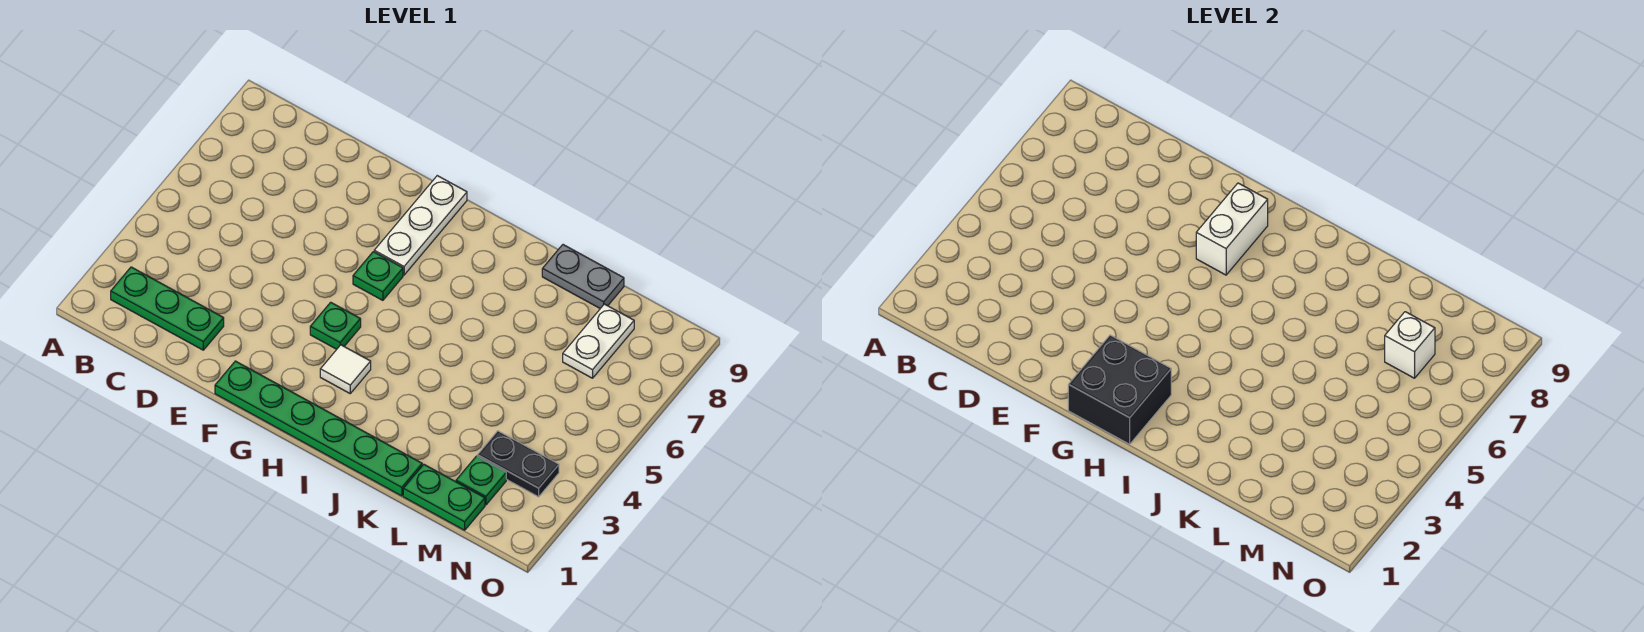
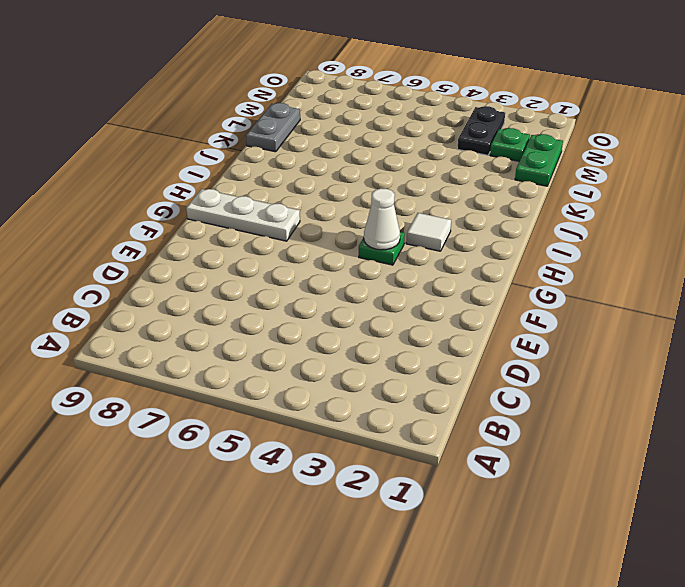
white cone G4 level 2 -> none
none -> green plate B2:D2 level 1
none -> green plate F1:K1 level 1
none -> green plate G6 level 1

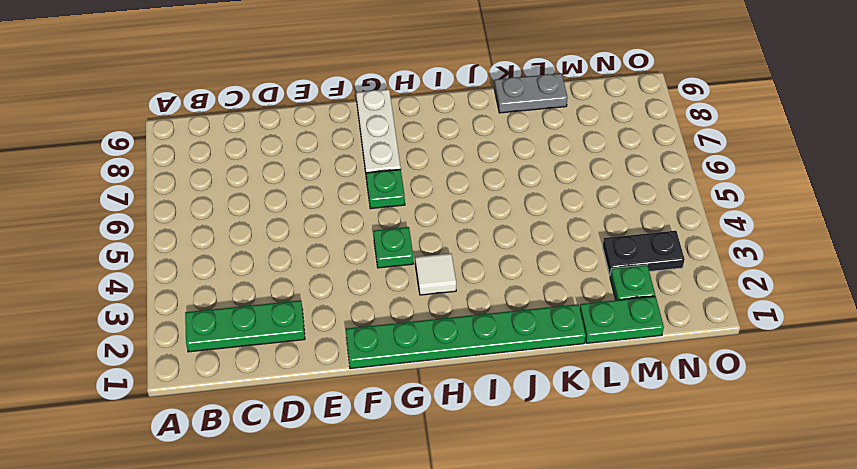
none -> white plate M7:M8 level 1
none -> black brick G1:H2 level 2
none -> white brick G7:G8 level 2

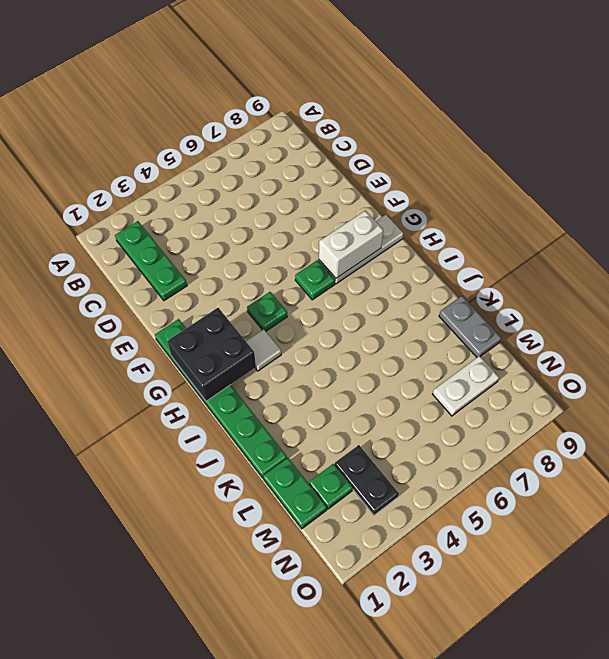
none -> white brick M7 level 2

